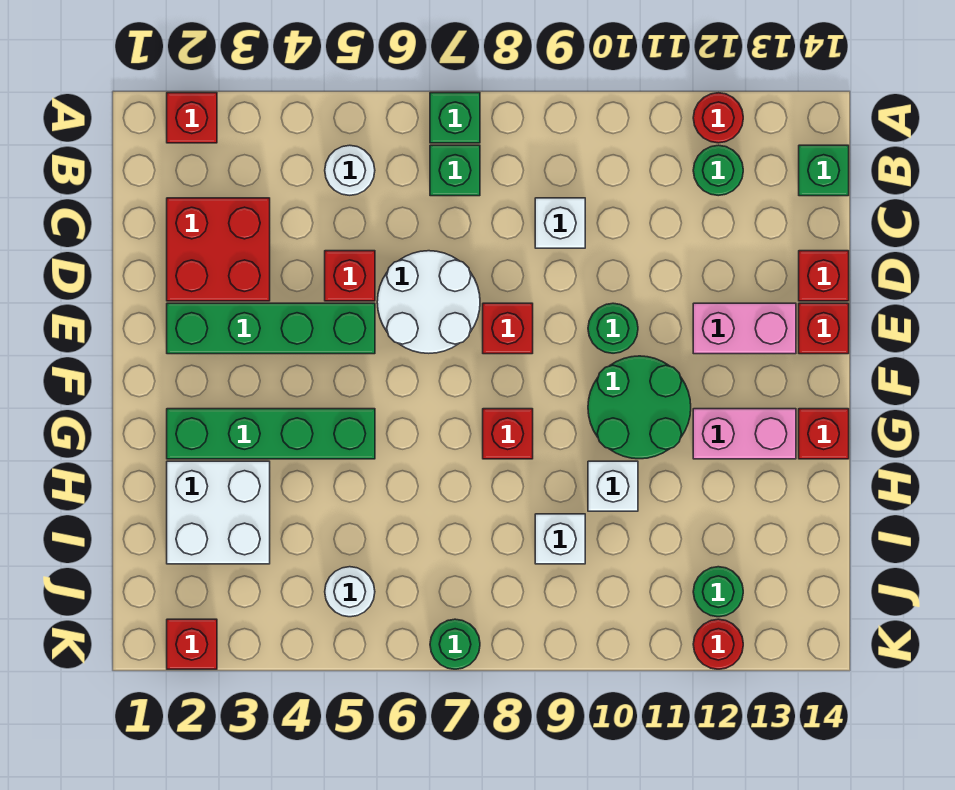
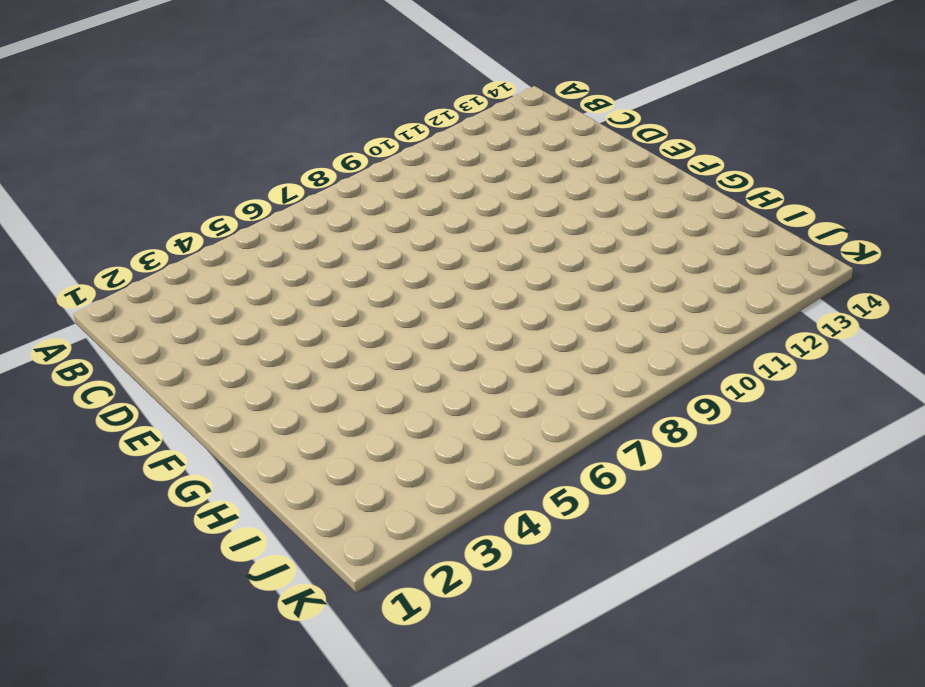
none -> red brick A2 level 1
none -> green brick A7 level 1
none -> red round brick A12 level 1
none -> white round brick B5 level 1

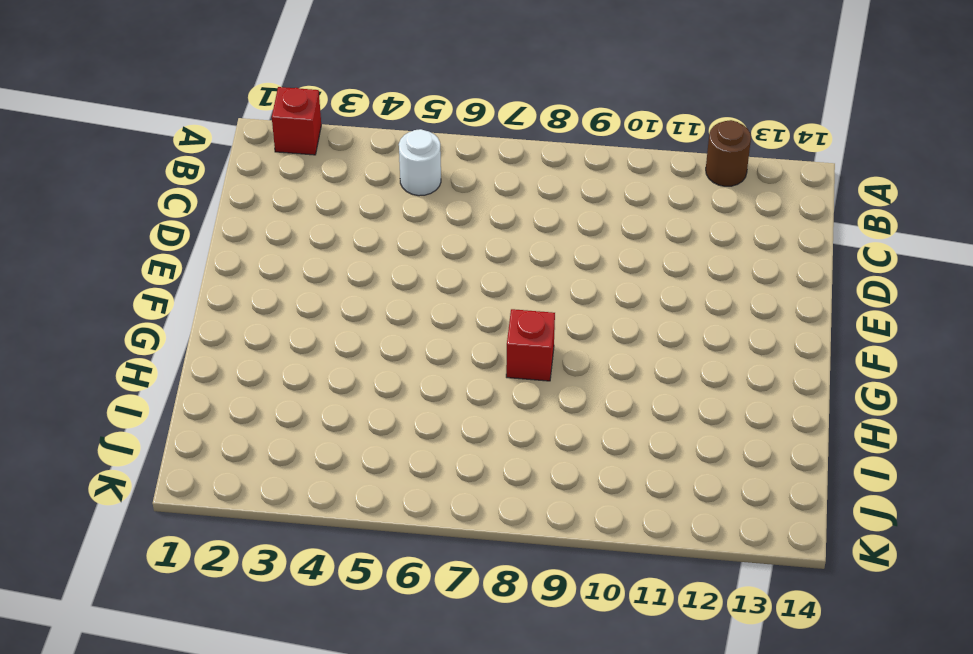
brown round brick A12 level 1 -> red round brick A12 level 1
none -> green brick A7 level 1
none -> green brick B7 level 1
none -> green round brick B12 level 1
none -> green brick B14 level 1

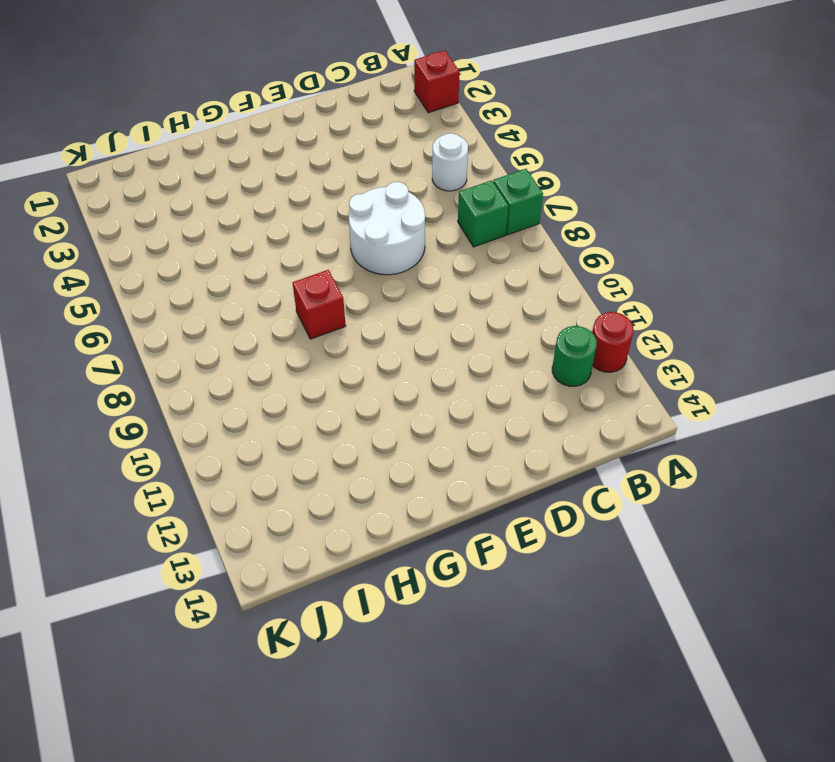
none -> green brick B14 level 1
none -> red brick C2:D3 level 1
none -> white brick C9 level 1
none -> red brick D5 level 1

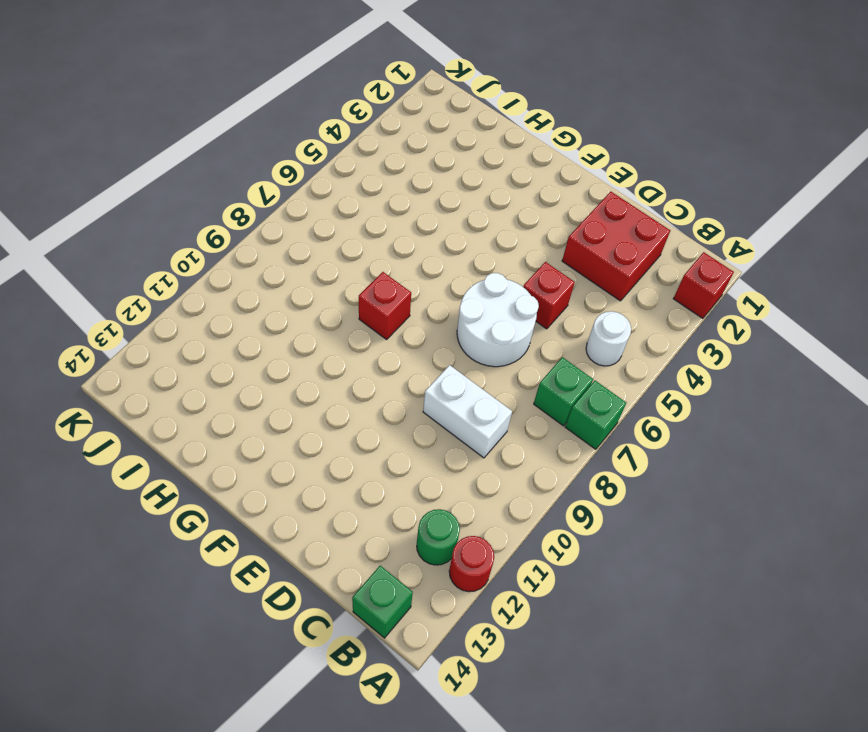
white brick C9:D9 level 1 -> white brick C9 level 1
none -> red brick D14 level 1
none -> green brick E2:E5 level 1
none -> red brick E8 level 1
none -> green round brick E10 level 1

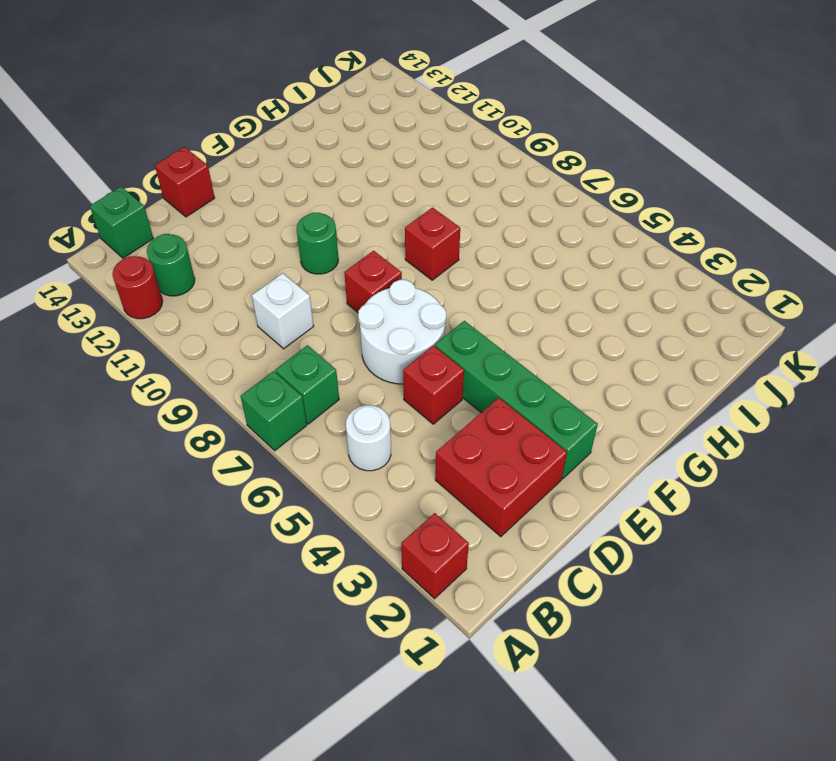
none -> pink brick E12:E13 level 1
none -> red brick E14 level 1
none -> green round brick F10:G11 level 1
none -> green brick G2:G5 level 1

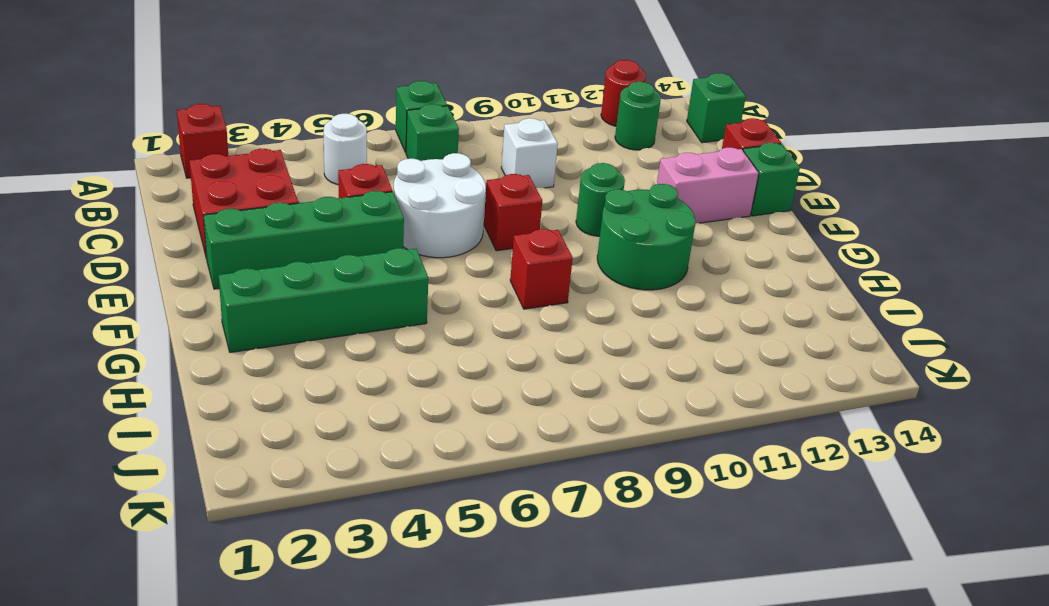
green brick E14 level 1 -> red brick E14 level 1
none -> pink brick G12:G13 level 1
none -> red brick G14 level 1
none -> white brick H2:I3 level 1
none -> white brick H10 level 1

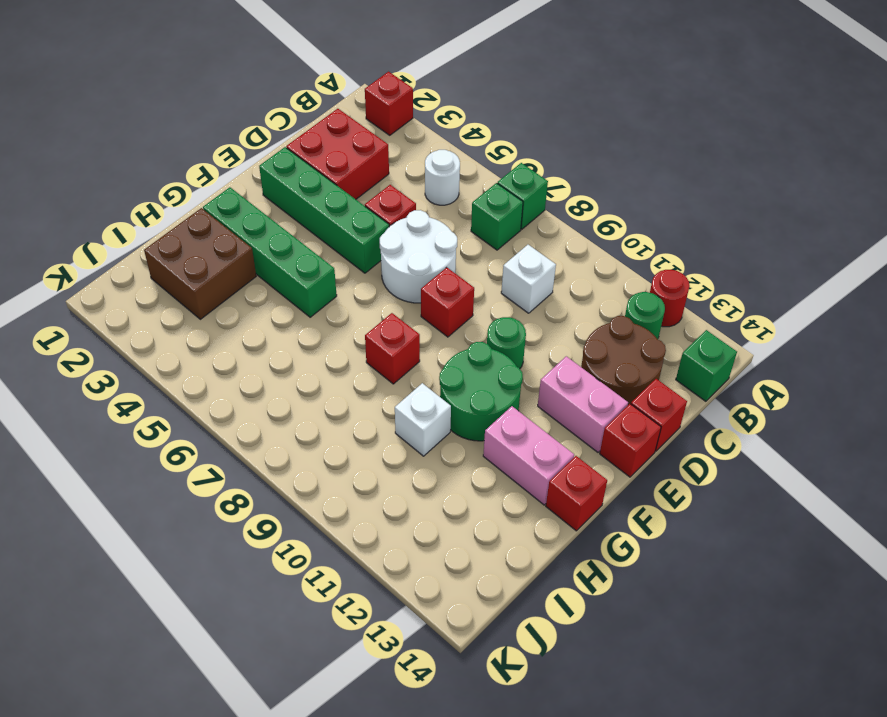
brown round brick C12:D13 level 1 -> none
brown brick H2:I3 level 1 -> white brick H2:I3 level 1
none -> white brick I9 level 1
none -> white round brick J5 level 1
none -> green round brick J12 level 1
none -> red brick K2 level 1

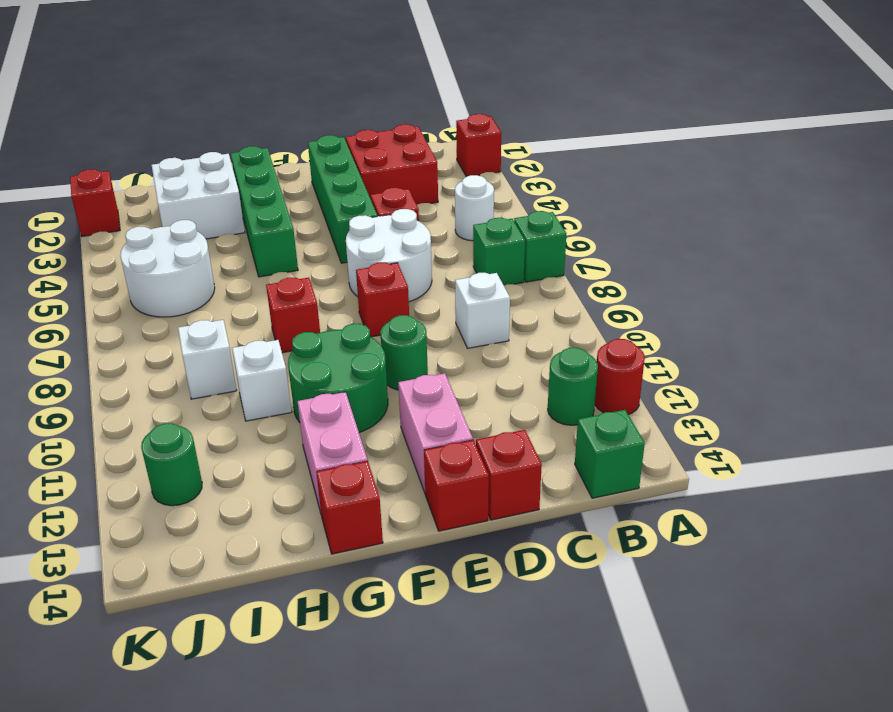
white round brick I5:J6 level 1 -> white round brick J5 level 1
none -> green round brick K7 level 1
none -> red round brick K12 level 1

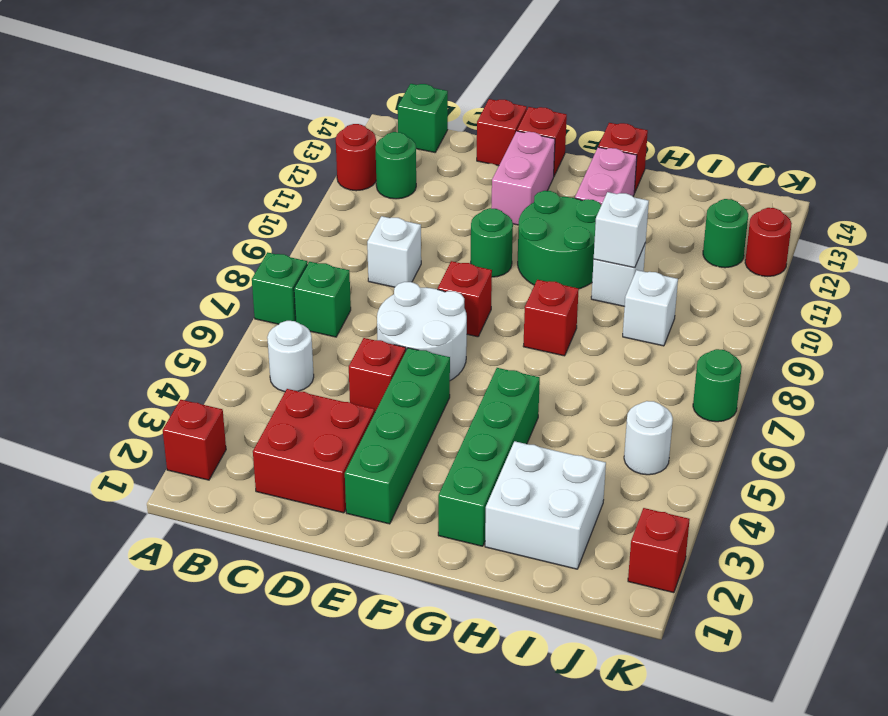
white brick H10 level 2 -> none

